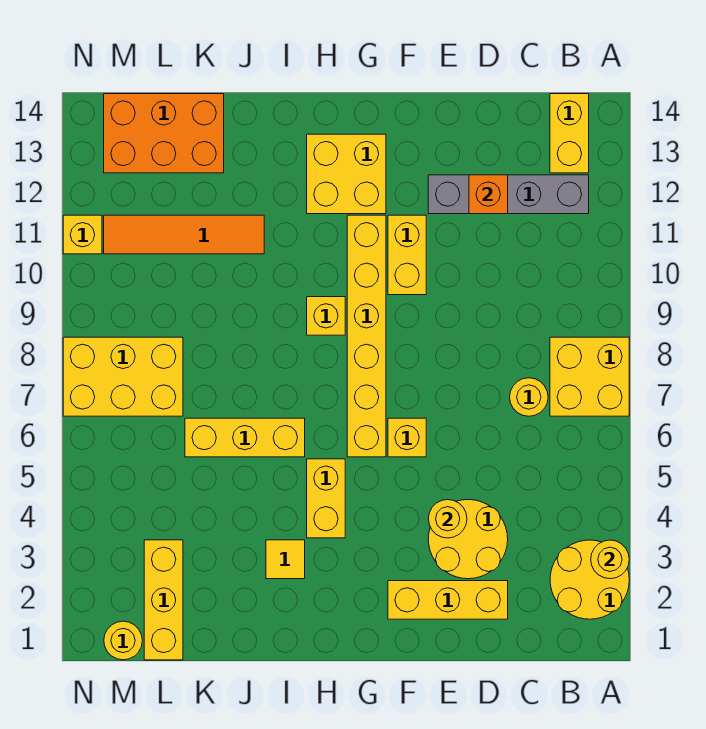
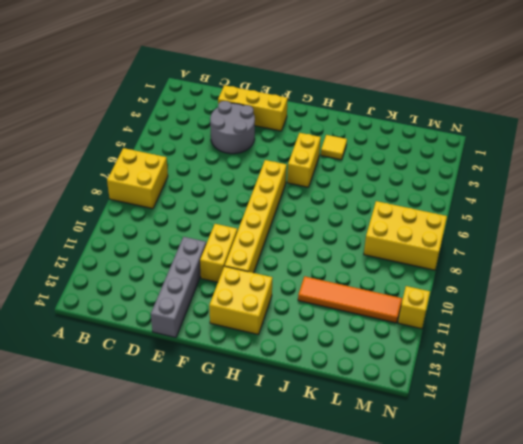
grey round brick D3:E4 level 1 -> yellow round brick D3:E4 level 1
grey brick E11:E14 level 1 -> grey brick B12:E12 level 1
none -> yellow round brick A2:B3 level 1
none -> yellow brick B13:B14 level 1
none -> yellow round brick C7 level 1

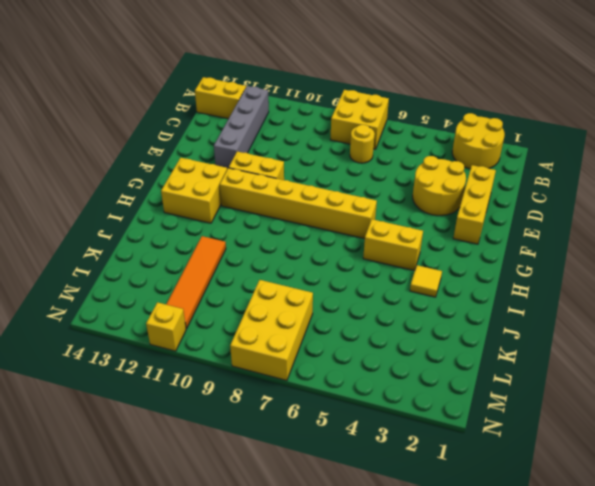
none -> yellow brick F6 level 1
none -> yellow brick H9 level 1
none -> yellow brick I6:K6 level 1

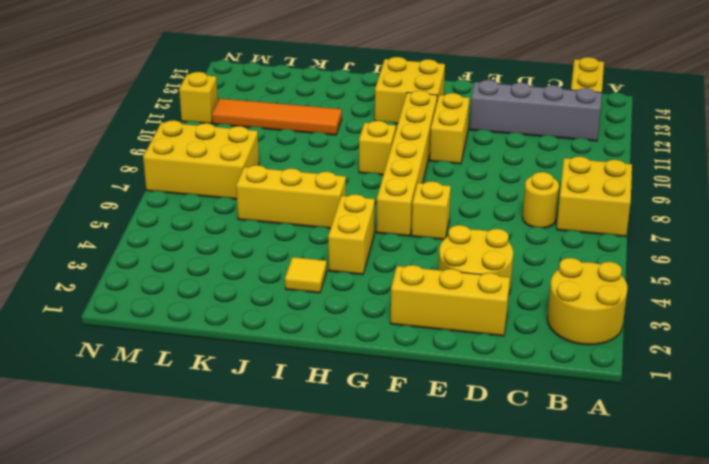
none -> orange brick K13:M14 level 1
none -> yellow brick L1:L3 level 1
none -> yellow round brick M1 level 1

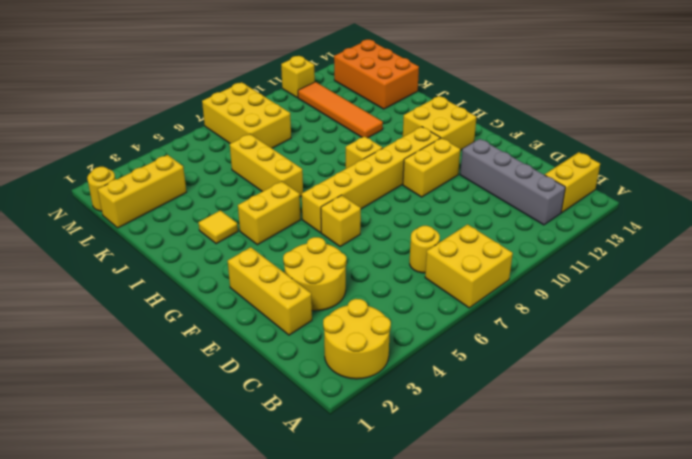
none -> yellow round brick A3 level 2
none -> orange brick D12 level 2
none -> yellow round brick E4 level 2

